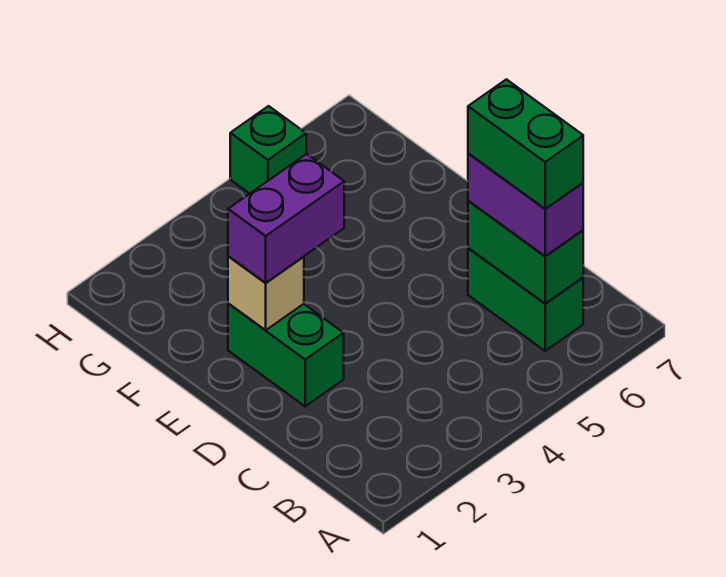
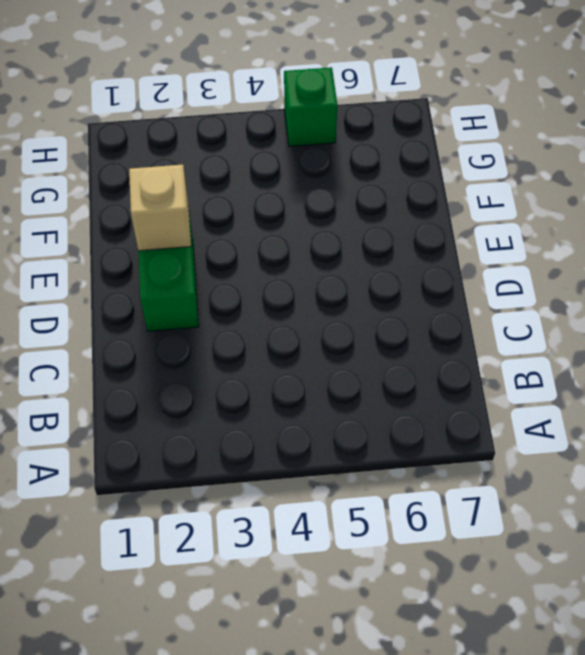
none -> green brick B6:C6 level 1
none -> green brick B6:C6 level 2

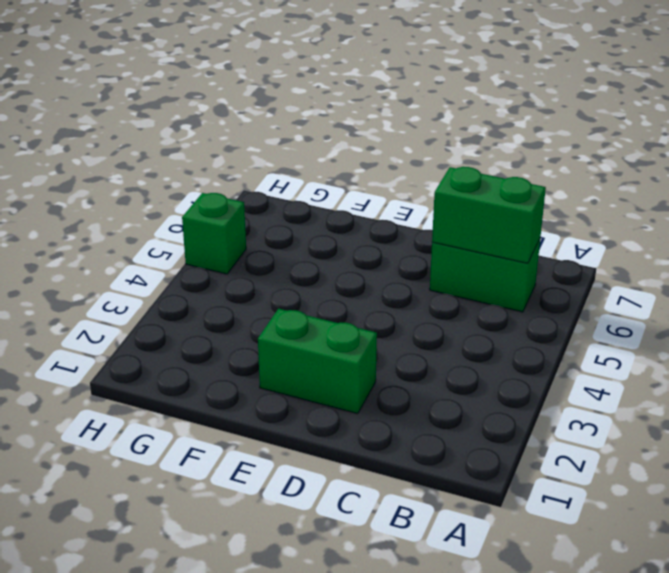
none -> tan brick E2 level 2
none -> purple brick B6:C6 level 3

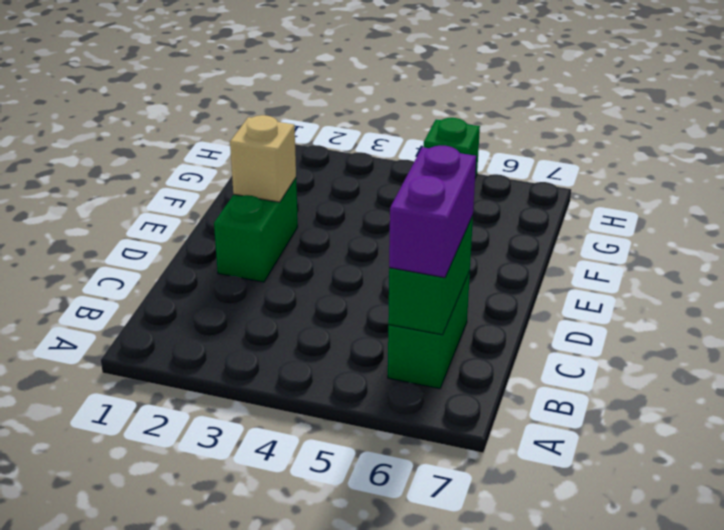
none -> purple brick E2:E3 level 3
none -> green brick B6:C6 level 4

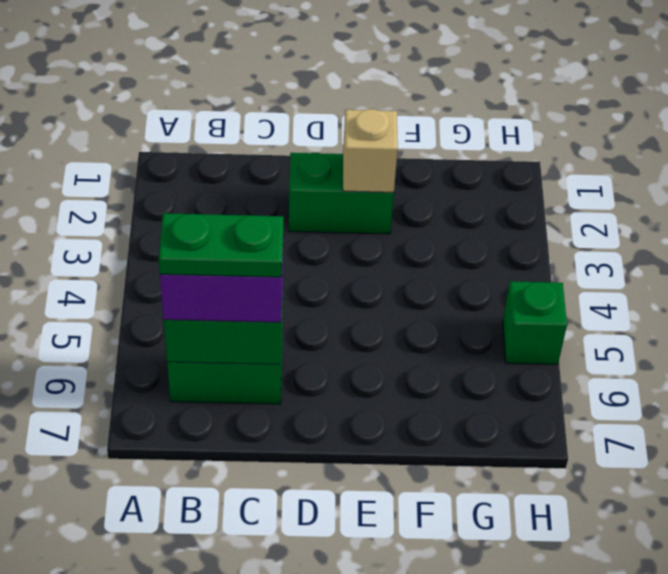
green plate B6:C6 level 4 -> green brick B6:C6 level 4
none -> purple brick E2:E3 level 3

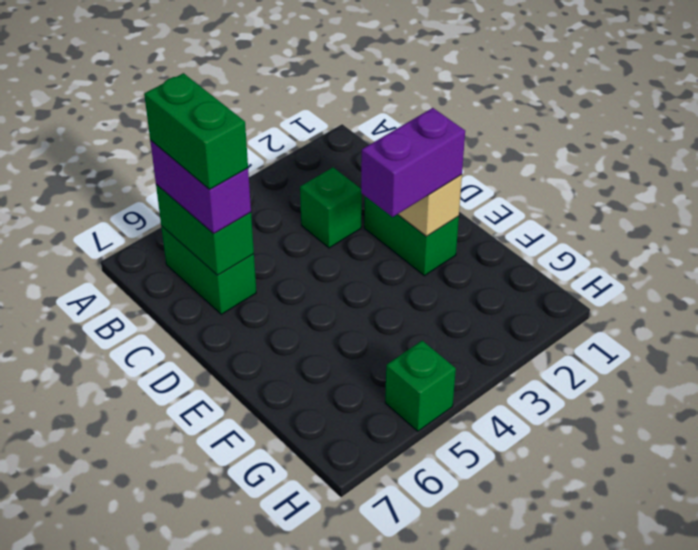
green brick C3 level 1 -> none

